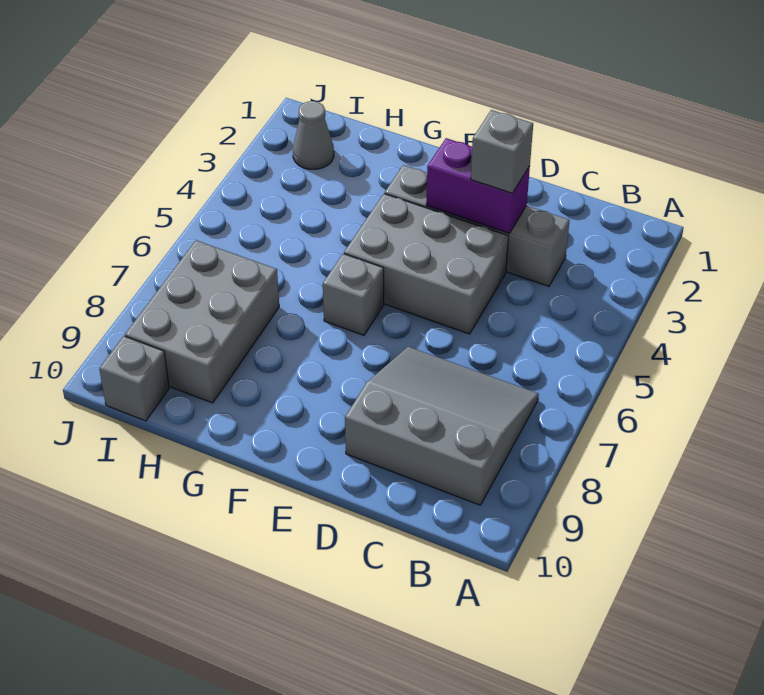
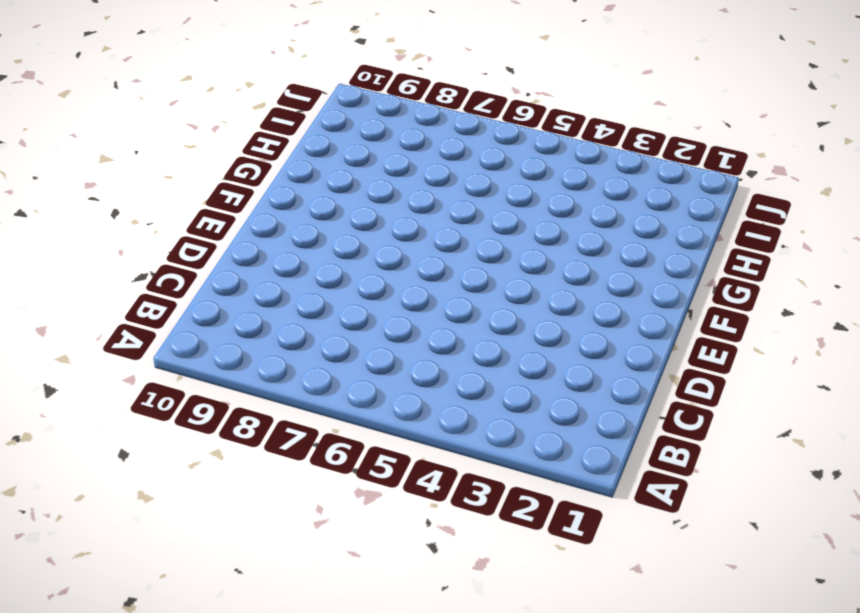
none -> grey slope B7:D9 level 1 top 9
none -> grey brick C3:F3 level 1

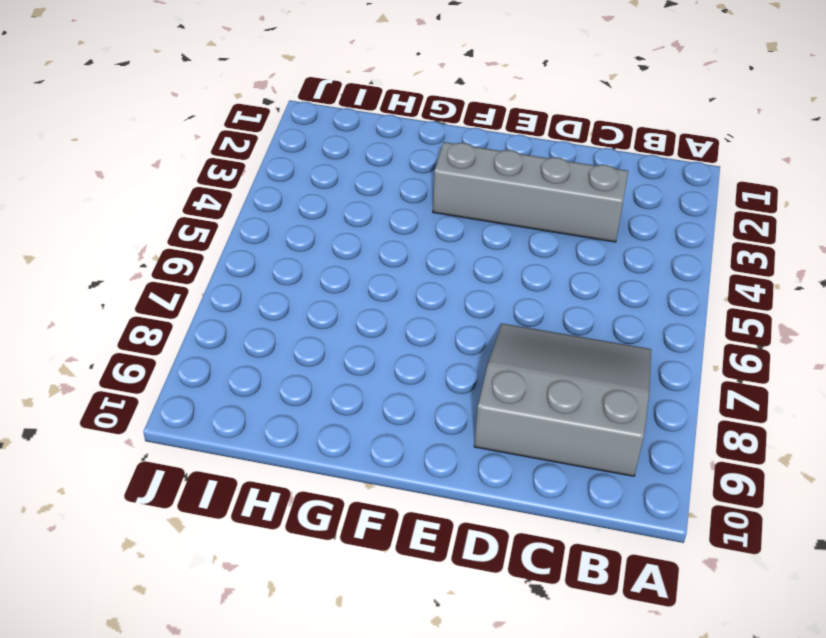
none -> grey brick D4:F5 level 1
none -> grey brick F6 level 1

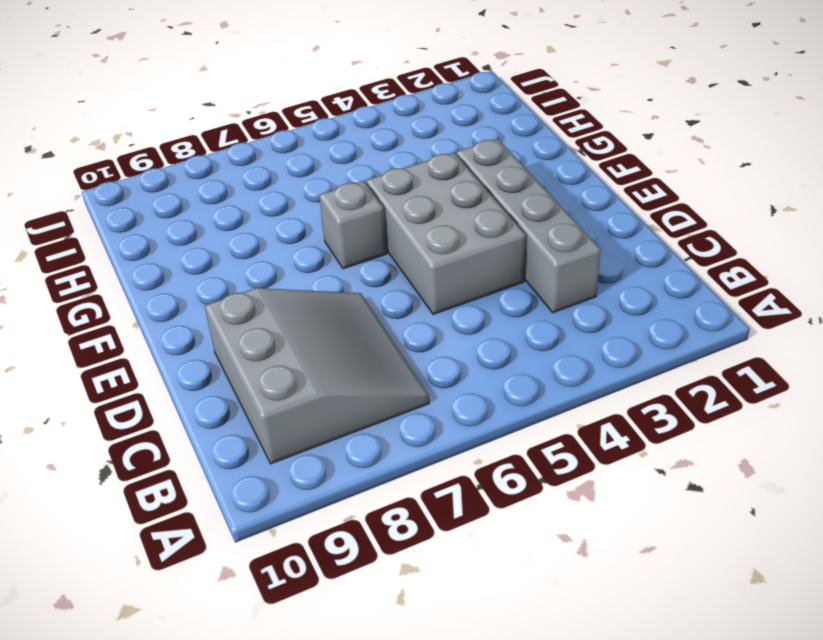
none -> grey brick H7:I9 level 1
none -> grey cone I2 level 1

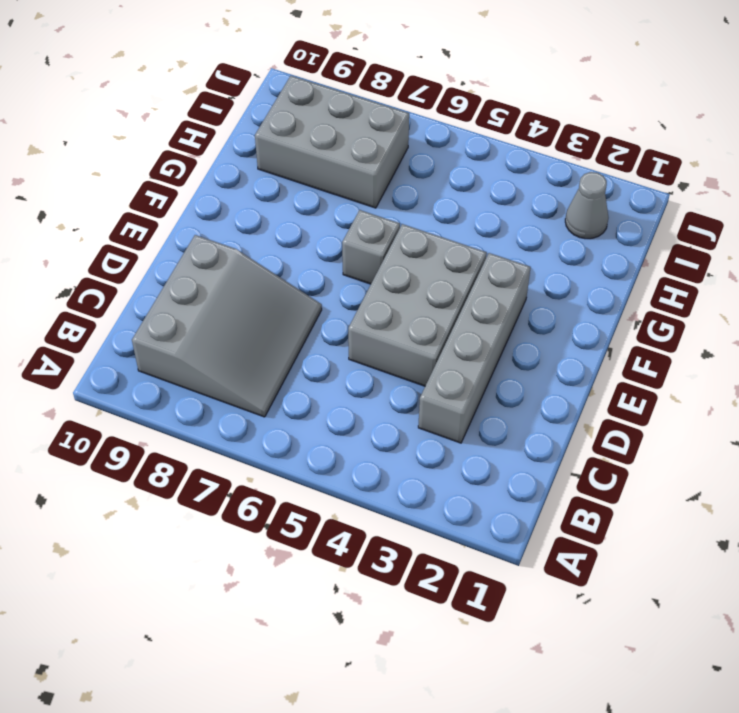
none -> grey brick I10 level 1
none -> purple brick D3:E3 level 2

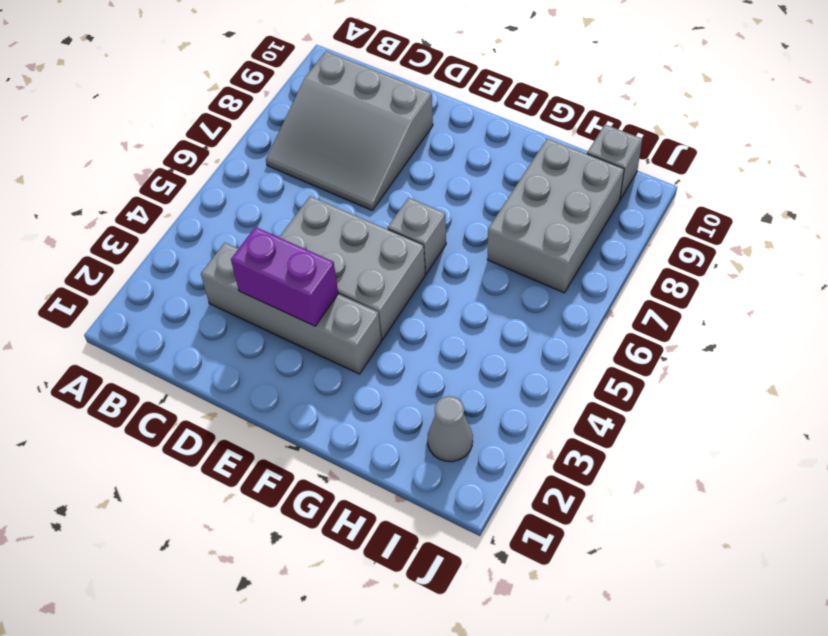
none -> grey brick D3 level 3

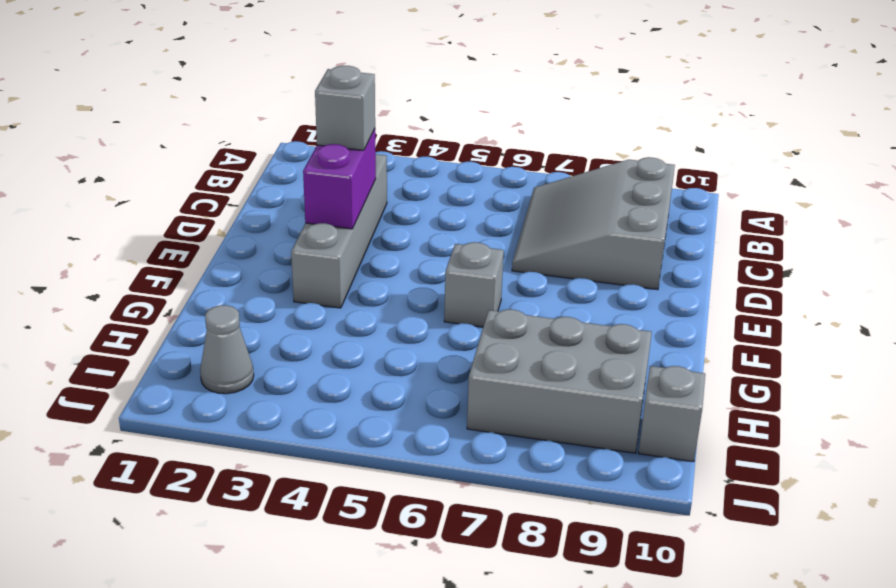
none -> grey brick D4:F5 level 1

